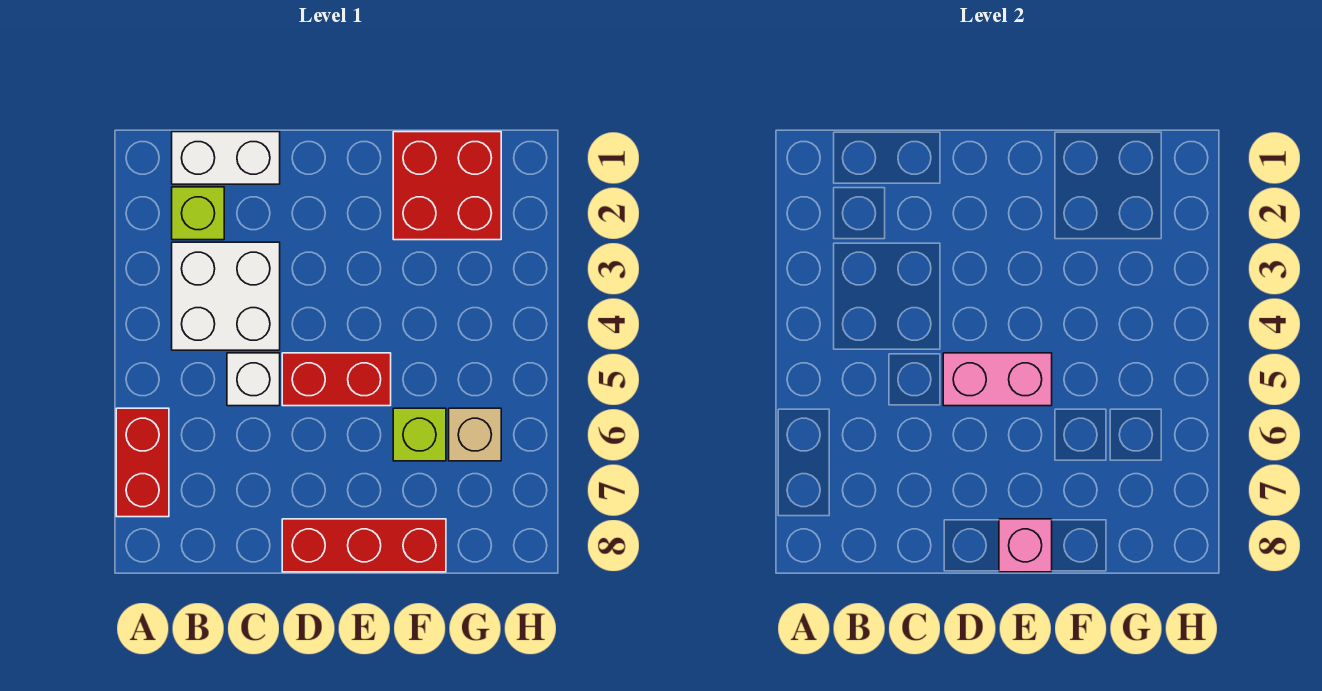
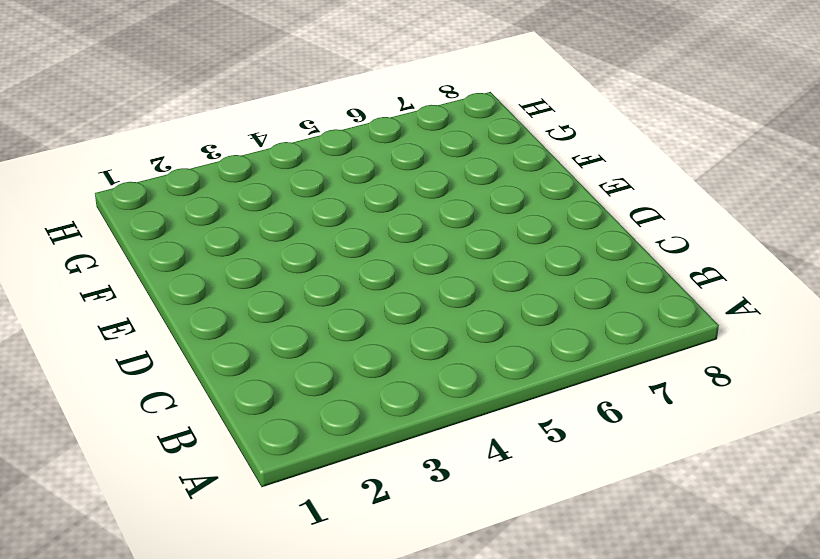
none -> red brick A6:A7 level 1
none -> white brick B1:C1 level 1
none -> lime brick B2 level 1

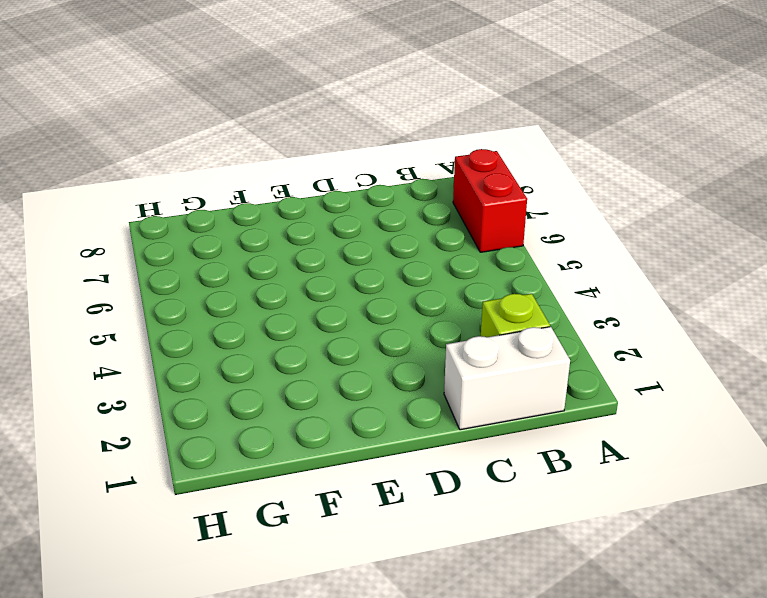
none -> white brick B3:C4 level 1
none -> white brick C5 level 1
none -> red brick D5:E5 level 1

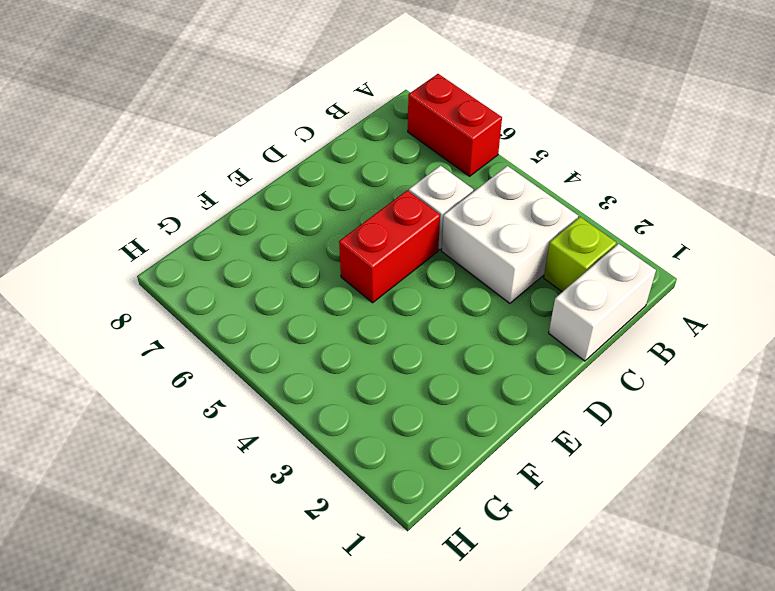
none -> red brick D8:F8 level 1
none -> red brick F1:G2 level 1
none -> lime brick F6 level 1

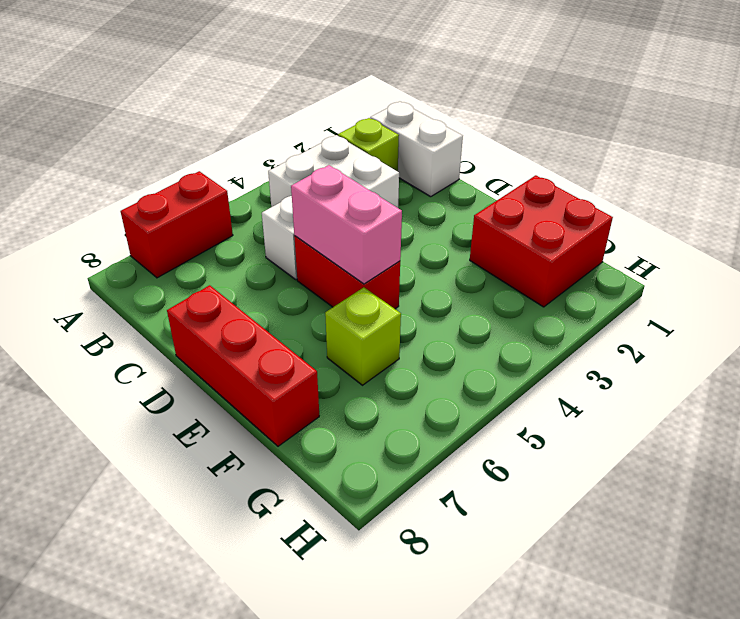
none -> tan brick G6 level 1
none -> pink brick E8 level 2

